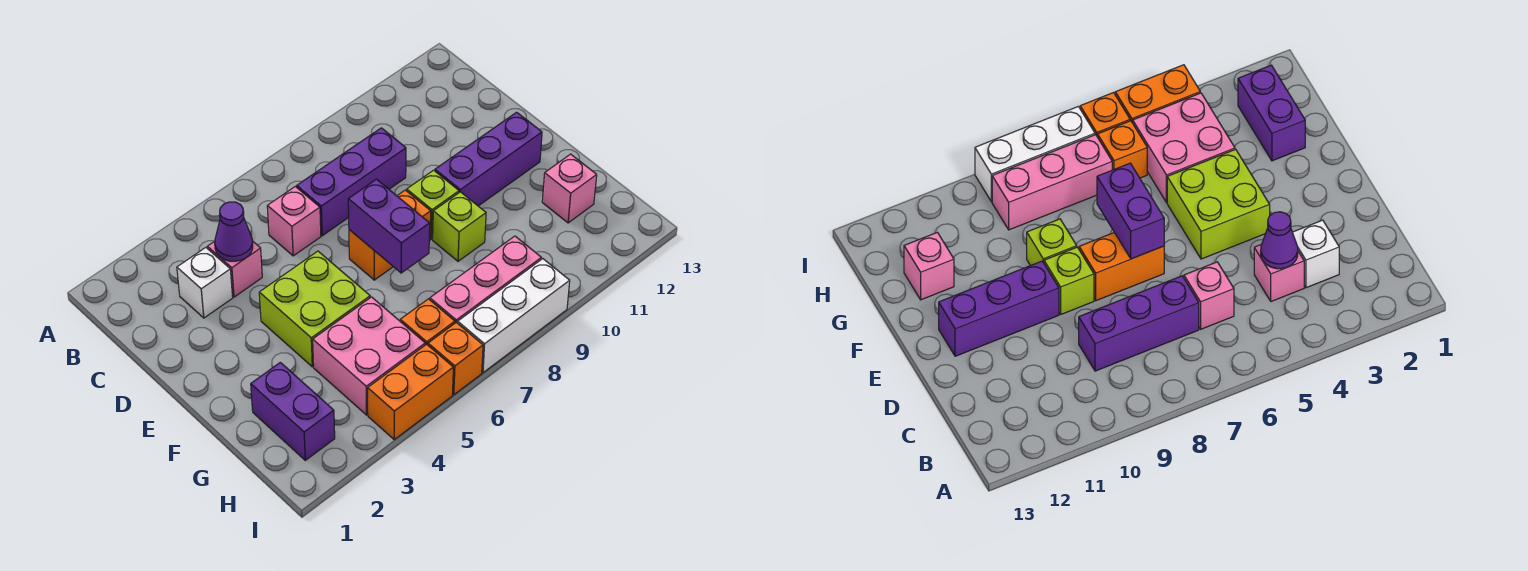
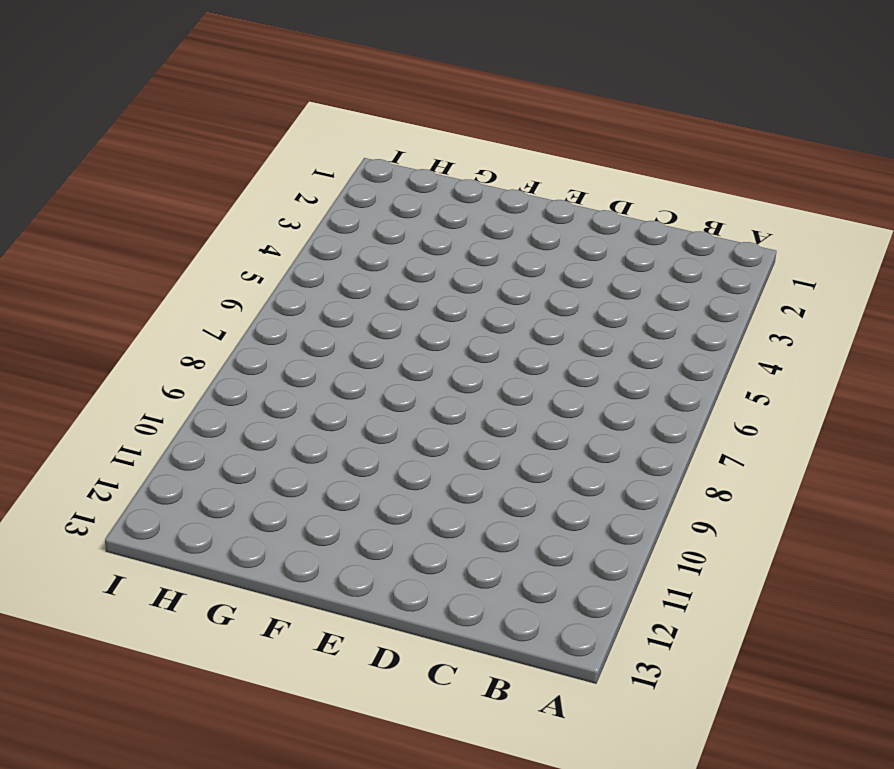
none -> white brick C3 level 1
none -> pink brick C4 level 1
none -> pink brick C6 level 1

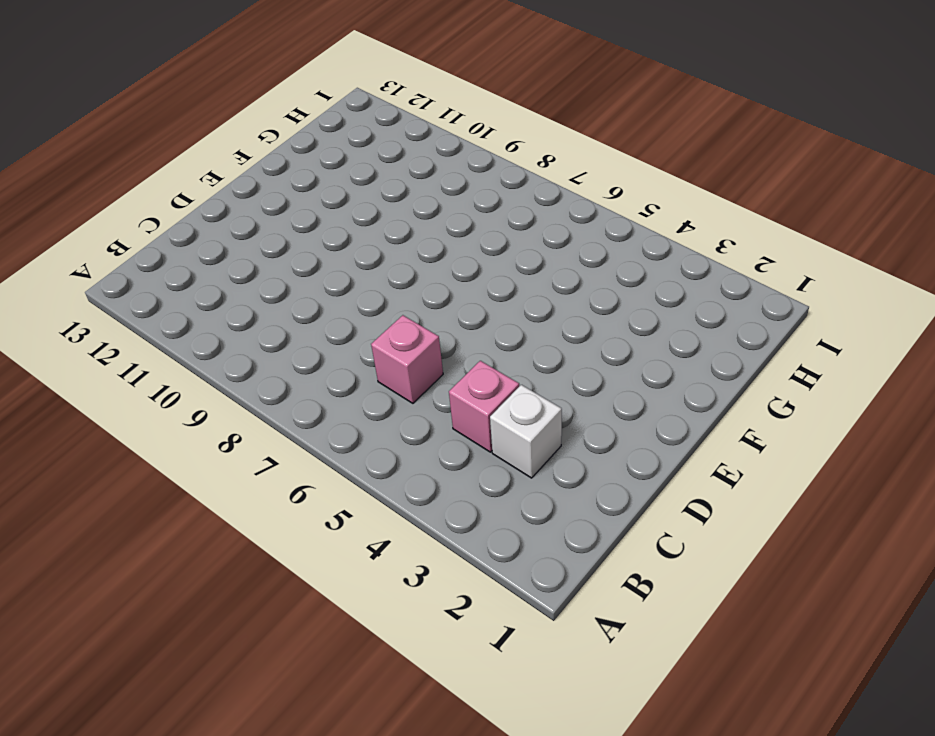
none -> purple brick C7:C9 level 1
none -> lime brick E4:F5 level 1
none -> orange brick E7:E8 level 1

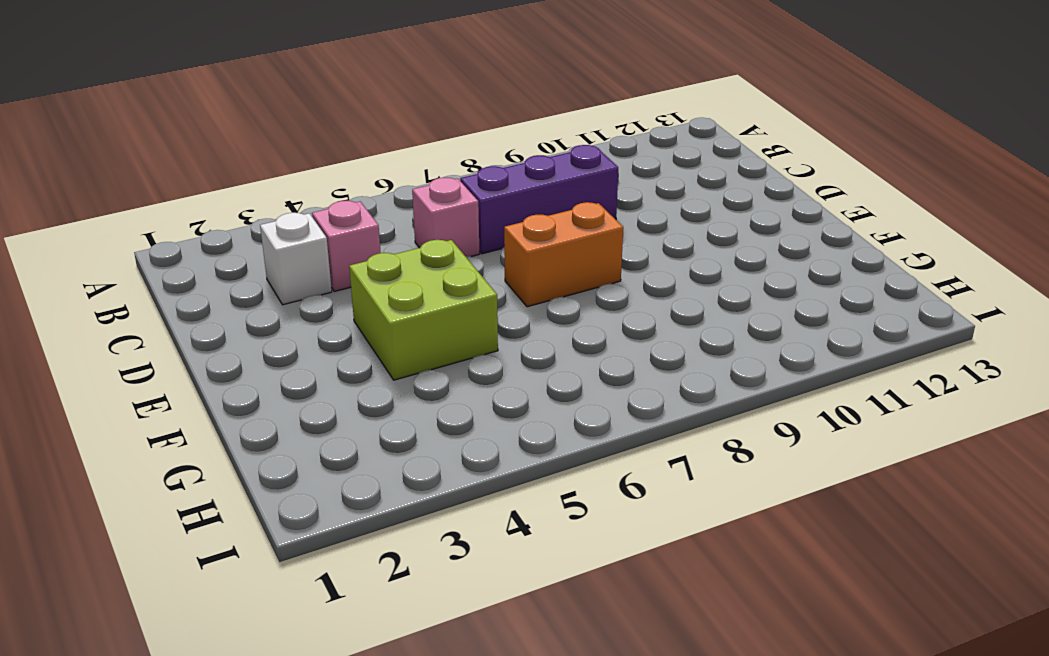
none -> lime brick E9 level 1
none -> purple brick E10:E12 level 1
none -> lime brick F9 level 1

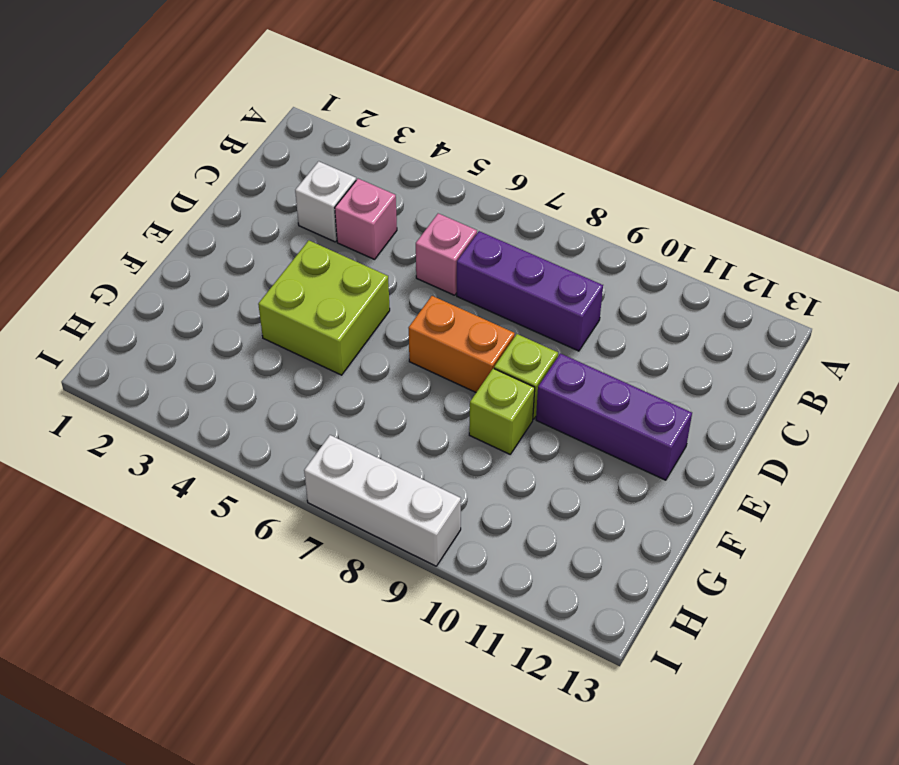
none -> purple brick G2:H2 level 1
none -> pink brick G4:H5 level 1
none -> pink brick G12 level 1

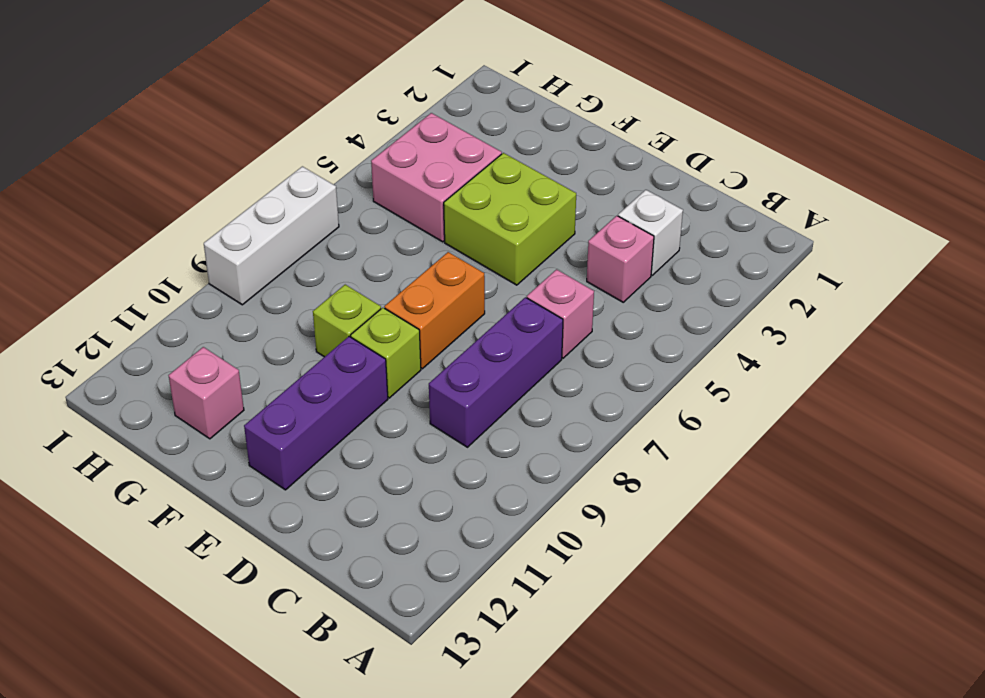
none -> purple brick G2:H2 level 1
none -> orange brick H6 level 1
none -> pink brick H7:H9 level 1

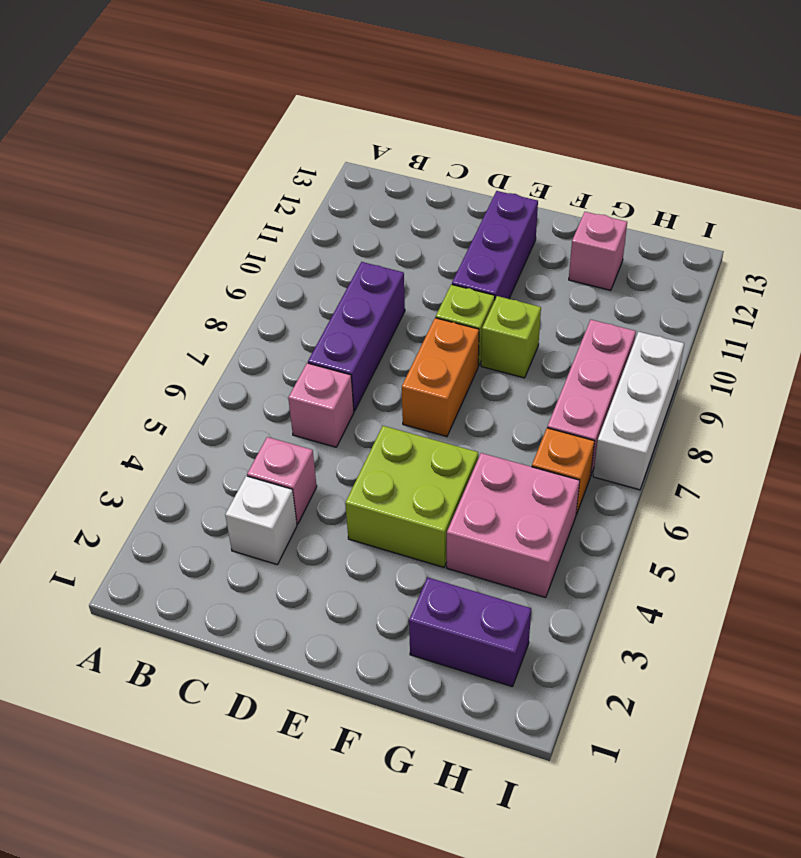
none -> orange brick I4:I5 level 1
none -> orange brick I6 level 1
none -> purple cone C4 level 2

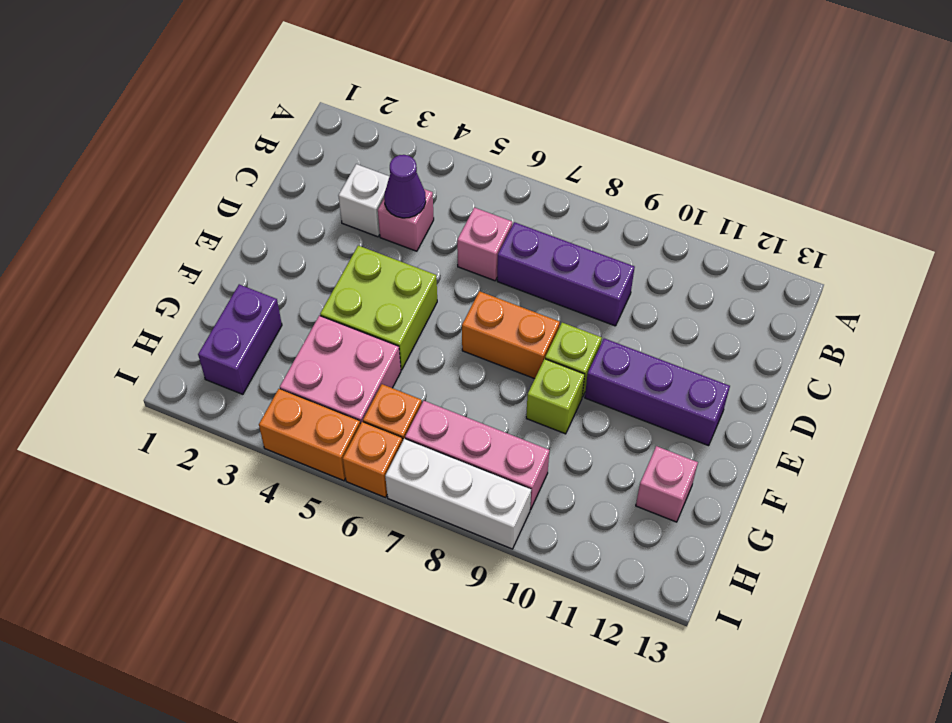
none -> purple brick E7:F7 level 2

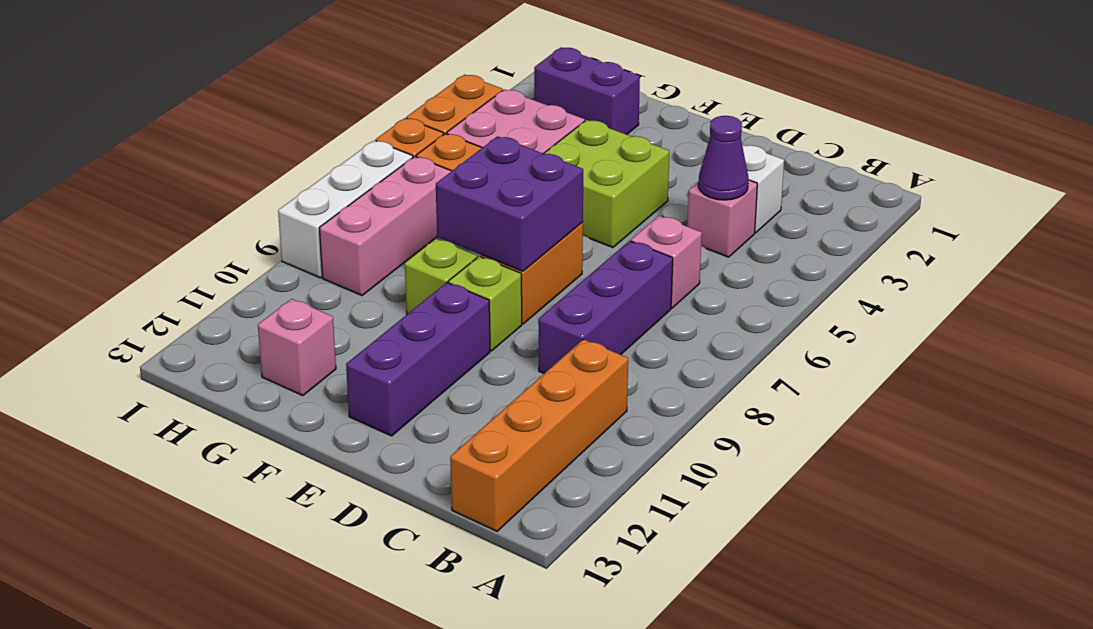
orange brick B10:B13 level 1 -> none
purple brick E7:F8 level 2 -> purple brick E7:F7 level 2

